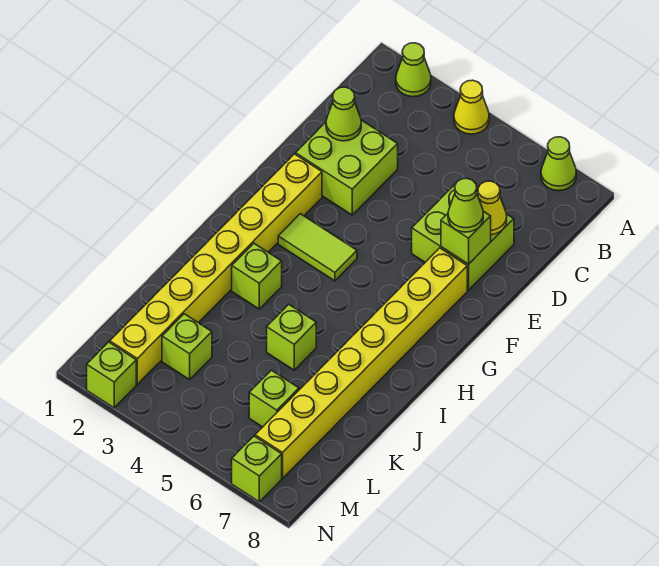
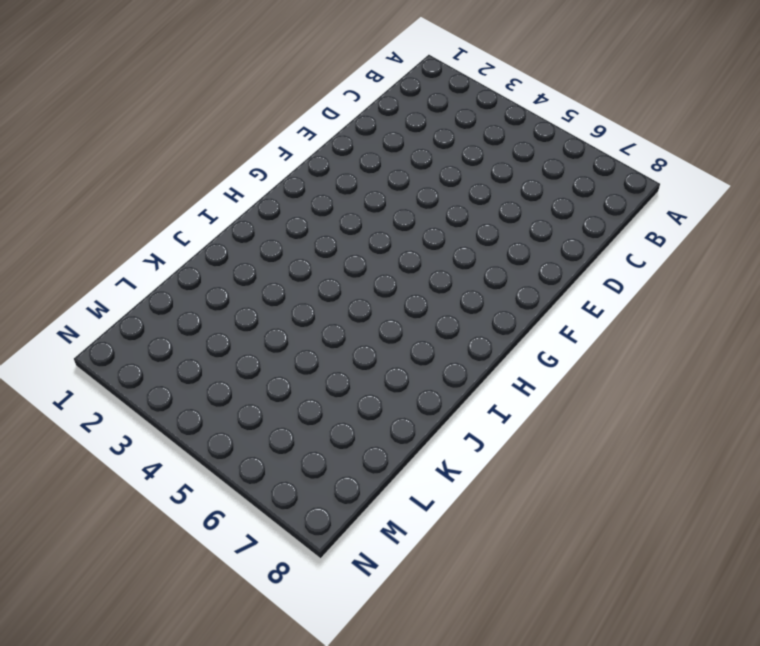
none -> lime cone A2 level 1
none -> yellow cone A4 level 1
none -> lime cone A7 level 1

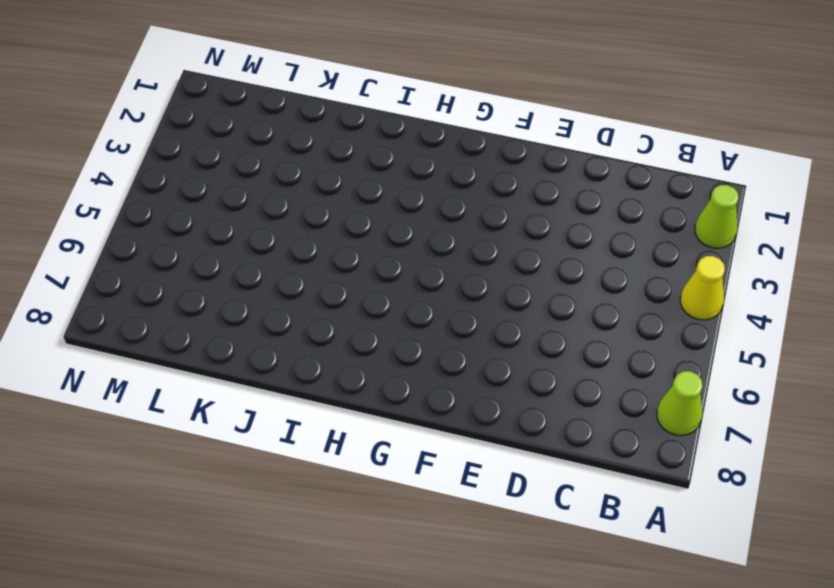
none -> lime brick D2:E3 level 1
none -> lime brick D6:E7 level 1
none -> yellow brick F2:M2 level 1

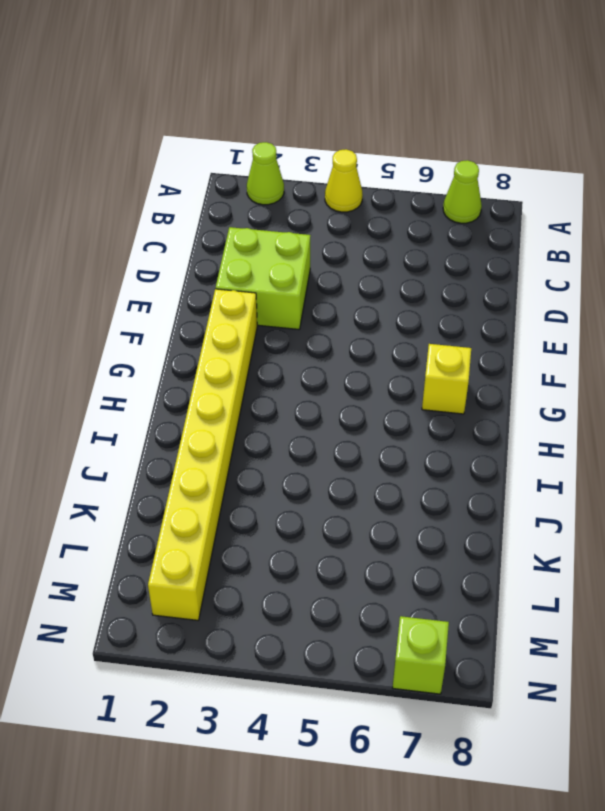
yellow brick G7 level 1 -> yellow brick F7:M7 level 1
none -> lime brick D6:E7 level 1
none -> lime tile G3:G4 level 1
none -> lime brick I3 level 1

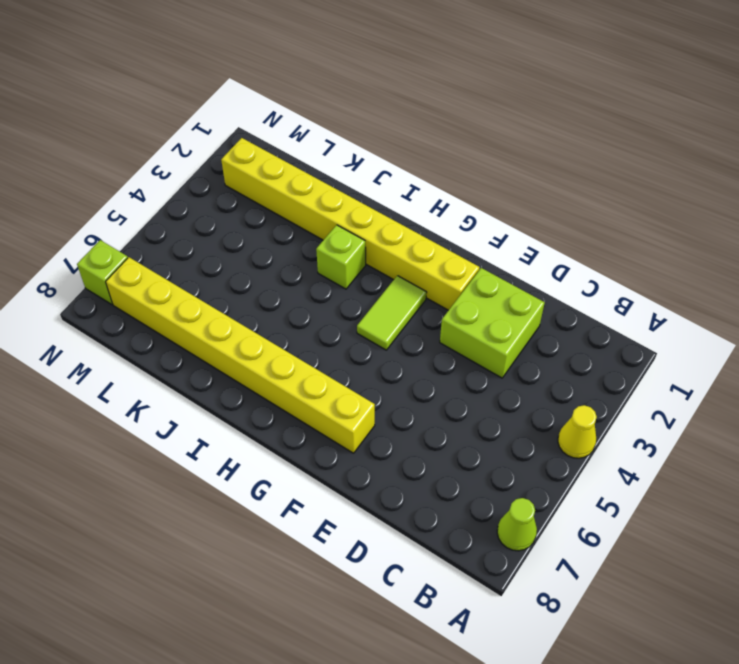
none -> lime cone A2 level 1
none -> lime brick D6:E7 level 1
none -> lime brick J5 level 1

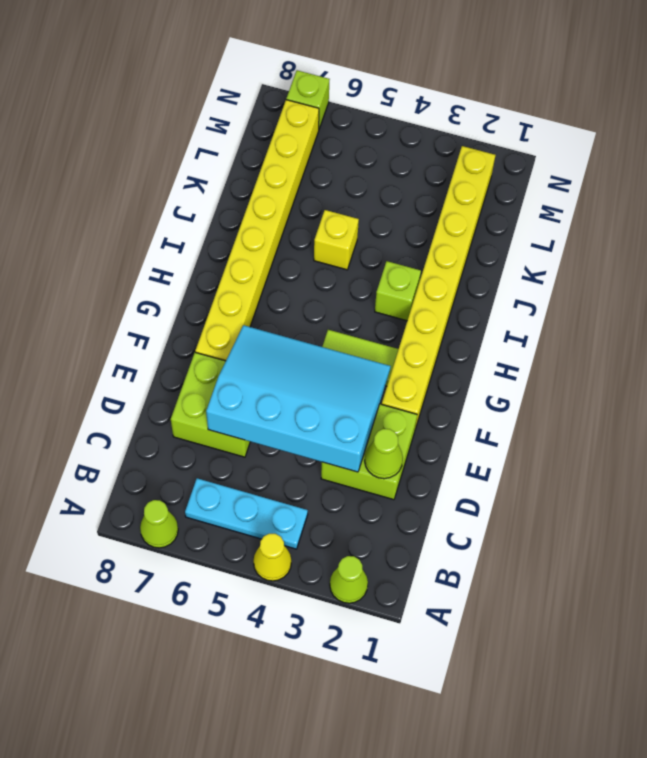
cyan plate B4:B6 level 1 -> none
cyan slope D3:F6 level 2 top D -> none
yellow brick J5 level 1 -> lime brick J5 level 1
none -> lime brick L3 level 1
none -> lime brick L6 level 1
none -> lime brick N2 level 1

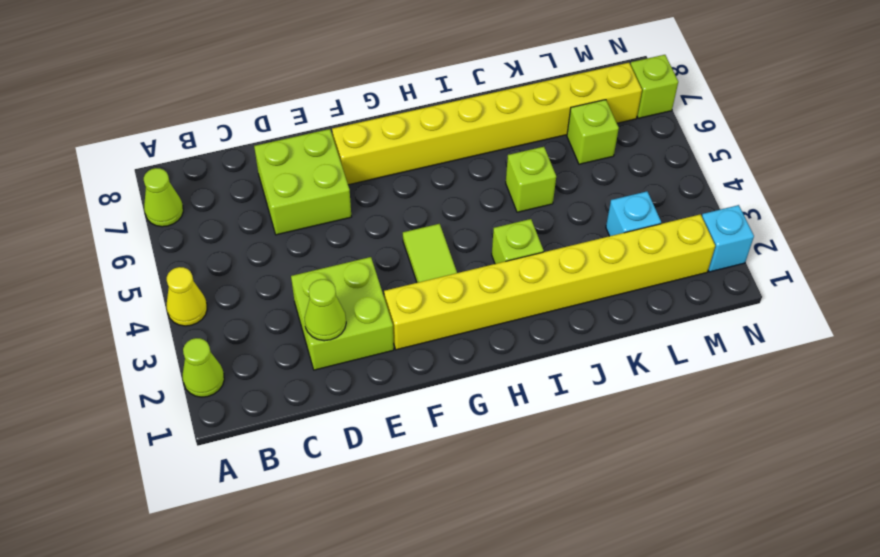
cyan brick L3 level 1 -> lime brick L3 level 1
cyan brick N2 level 1 -> lime brick N2 level 1
none -> yellow cone D7 level 2
none -> lime brick E7 level 2
none -> lime cone E7 level 3

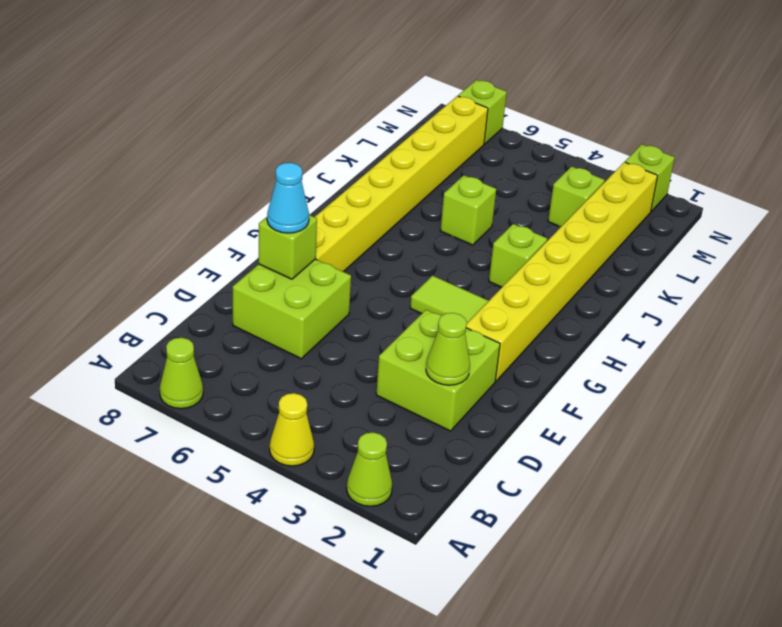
cyan cone E7 level 3 -> lime cone E7 level 3
none -> lime brick L6 level 1
none -> yellow cone D7 level 2

